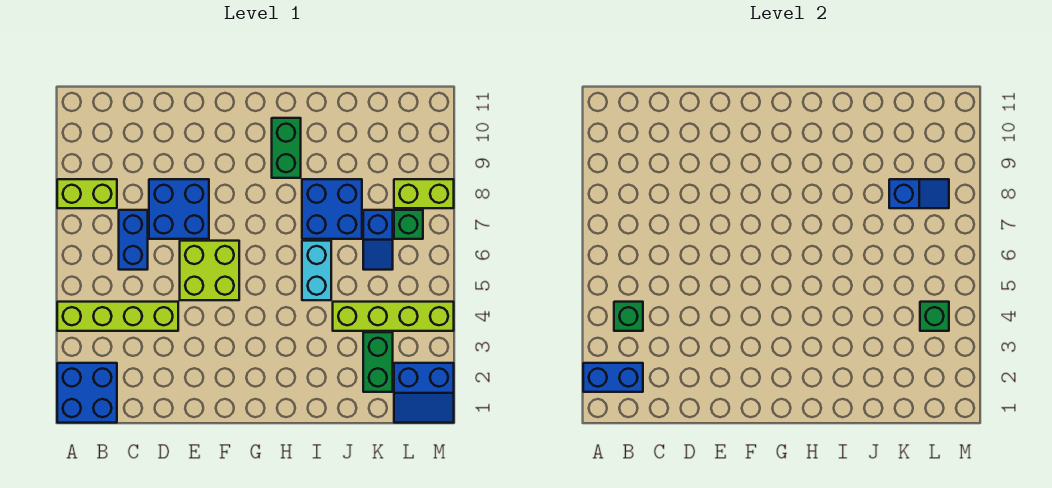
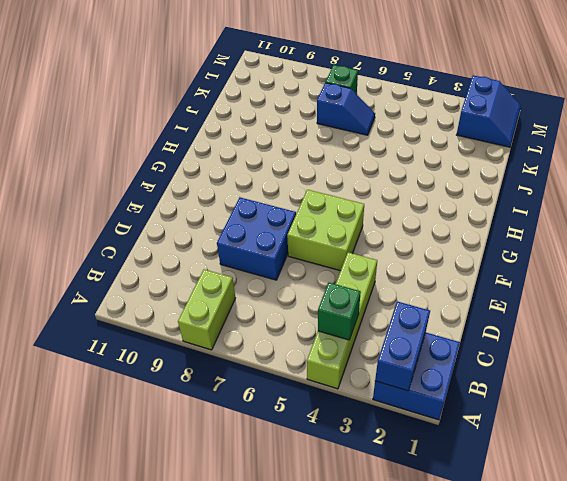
none -> blue brick C6:C7 level 1
none -> green brick H9:H10 level 1
none -> cyan brick I5:I6 level 1

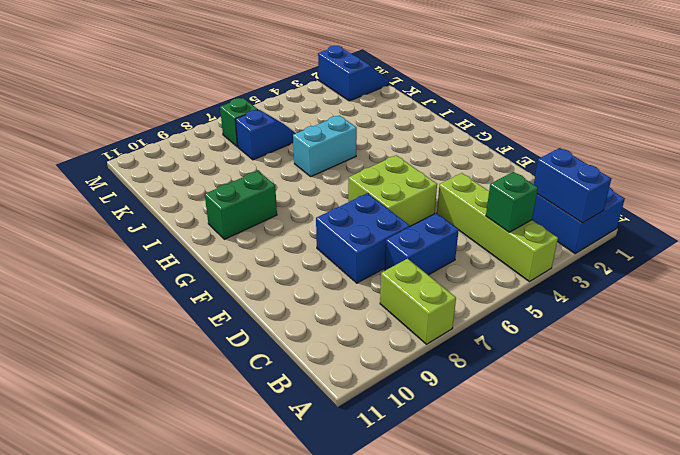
none -> blue brick I7:J8 level 1
none -> lime brick J4:M4 level 1
none -> green brick K2:K3 level 1

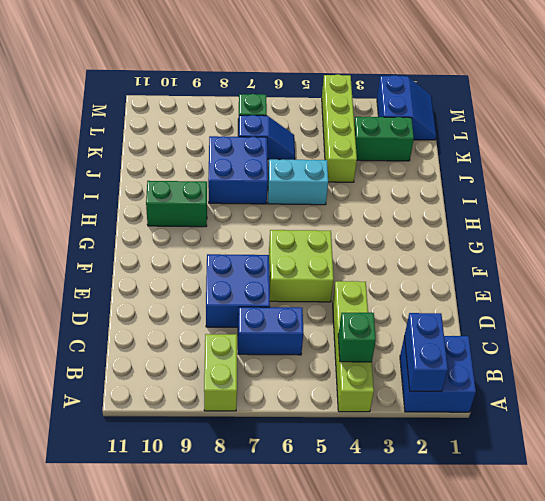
none -> lime brick L8:M8 level 1
none -> blue slope K8:L8 level 2 top K
none -> green brick L4 level 2

